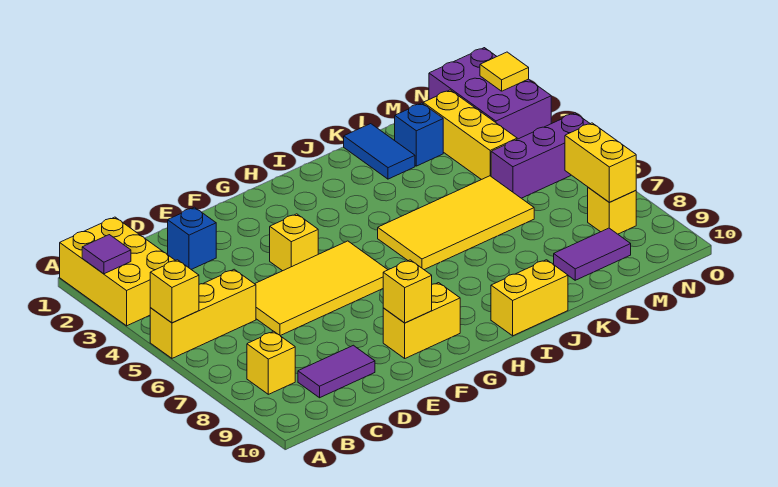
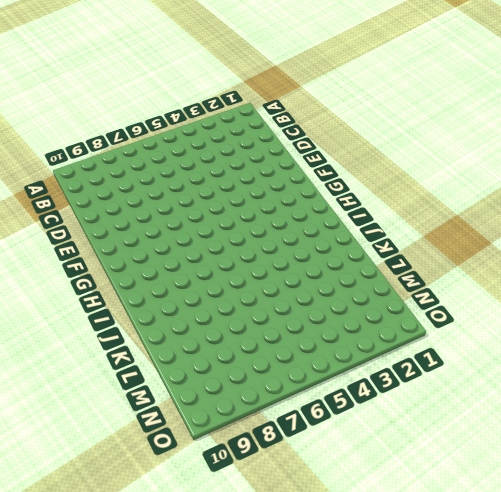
none -> yellow brick A1:B3 level 1
none -> yellow brick A5:C5 level 1
none -> yellow brick B8 level 1

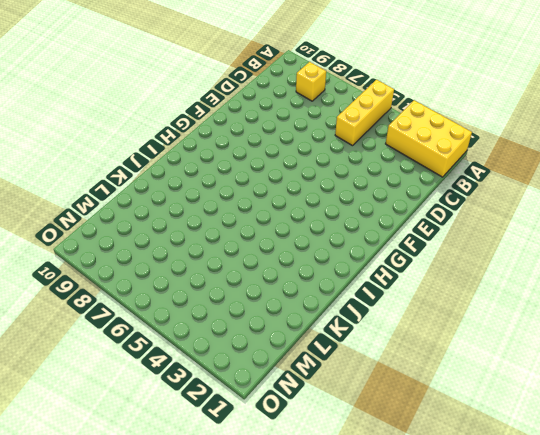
none -> purple tile C9:D9 level 1
none -> blue brick D2 level 1
none -> yellow tile D5:G6 level 1

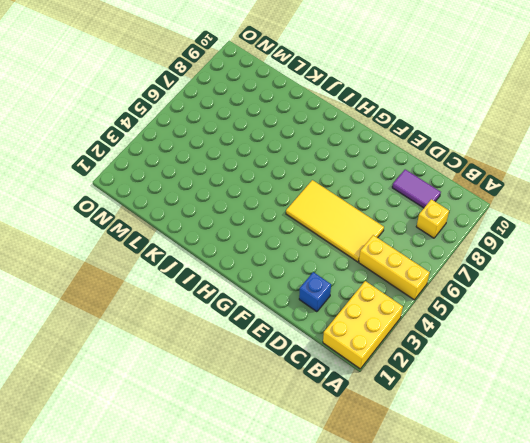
none -> yellow brick F4 level 1
none -> yellow brick F9:G9 level 1
none -> yellow tile I5:L6 level 1

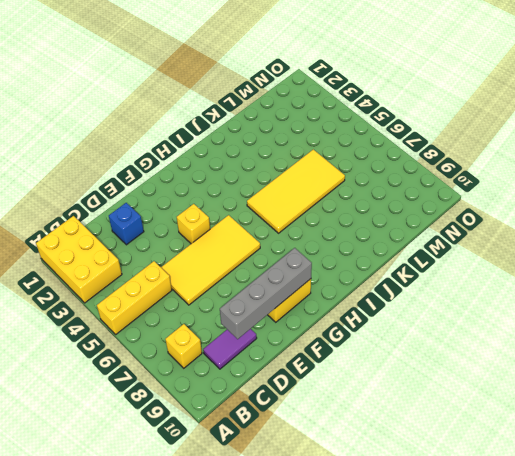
grey brick D9:G9 level 2 -> yellow brick F9 level 2
none -> yellow brick I10:J10 level 1
none -> blue tile K1:K2 level 1
none -> blue brick L2 level 1

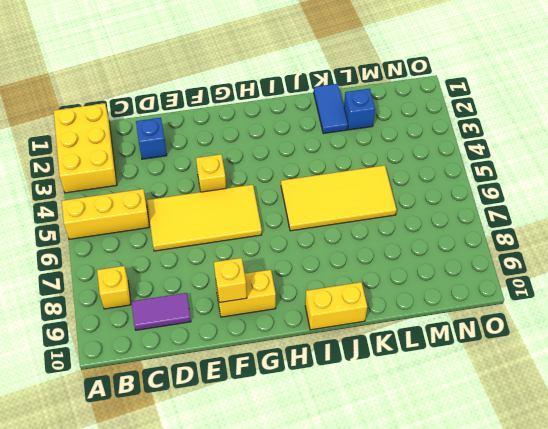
none -> purple tile L9:M9 level 1
none -> yellow brick M2:M4 level 1
none -> purple brick M5:O5 level 1

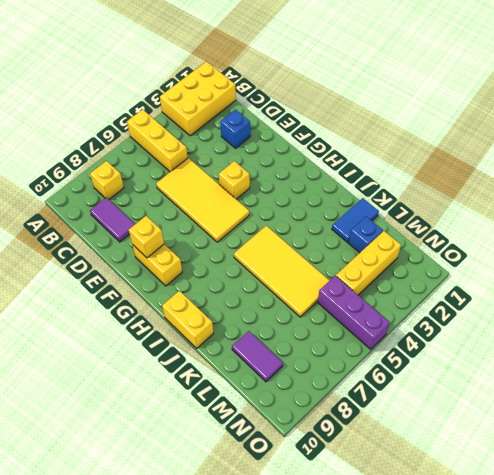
none -> purple brick N1:O3 level 1
none -> yellow brick N8 level 1
none -> purple tile A2 level 2

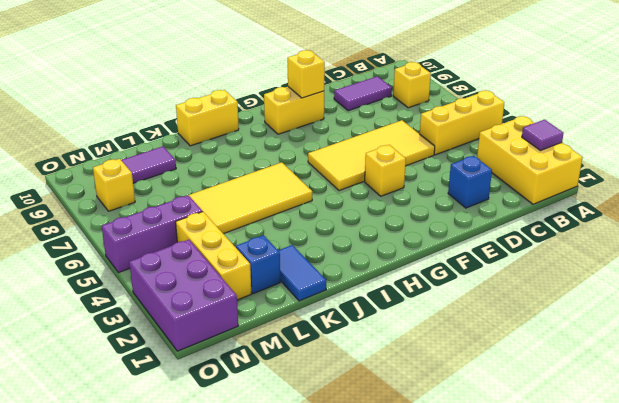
none -> yellow brick A5 level 2
none -> yellow brick N7:N8 level 2
none -> yellow tile O2 level 2

